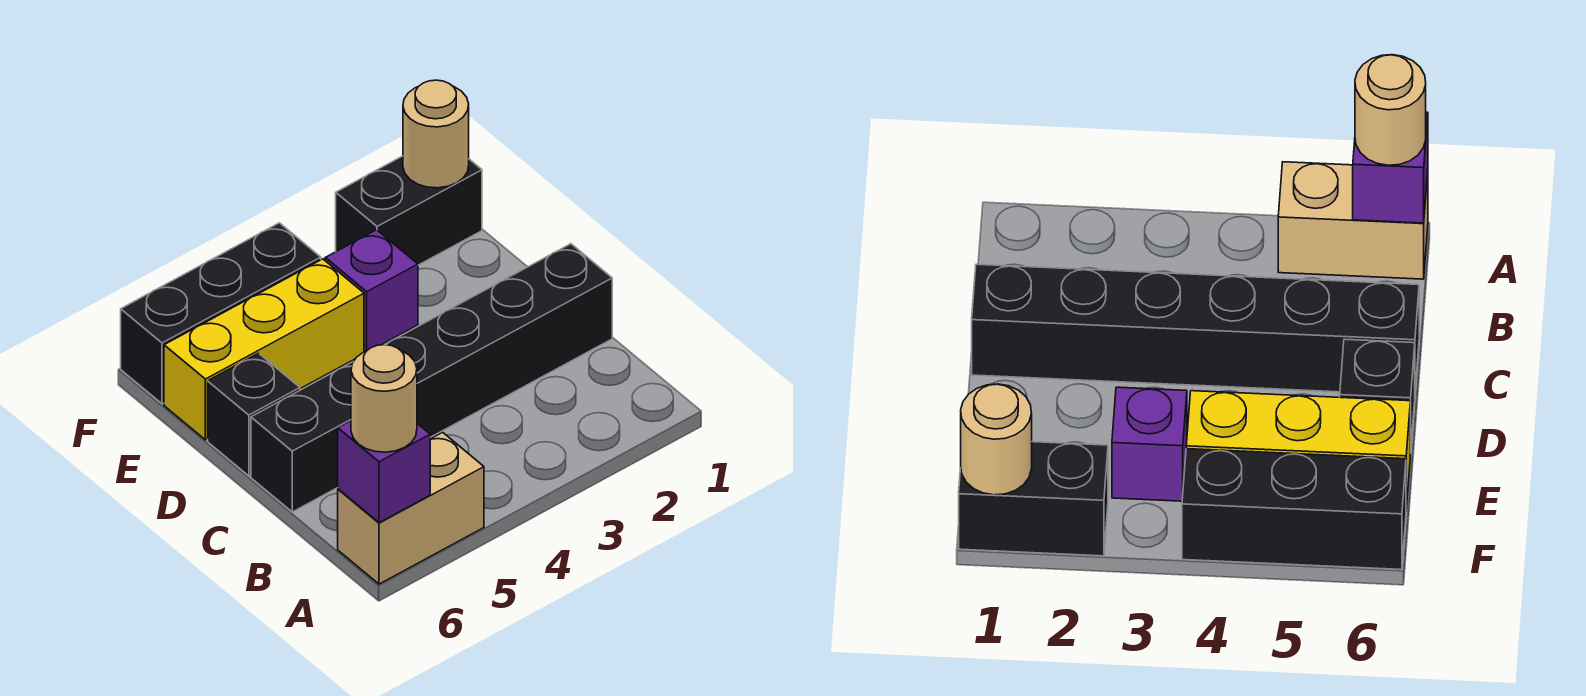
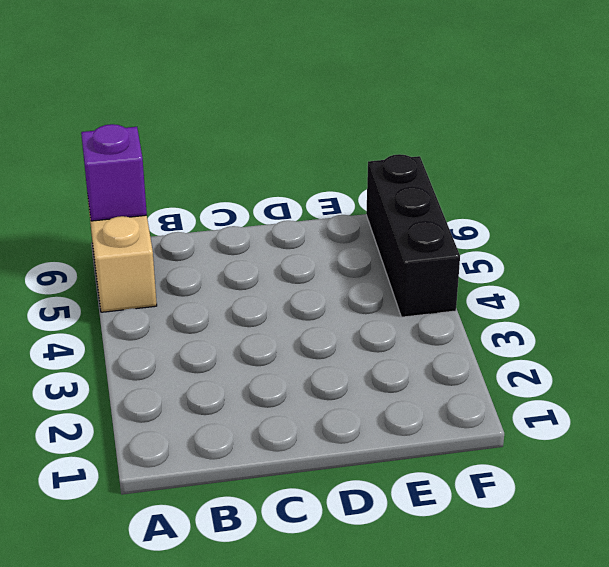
none -> black brick C1:C6 level 1
none -> black brick D6 level 1

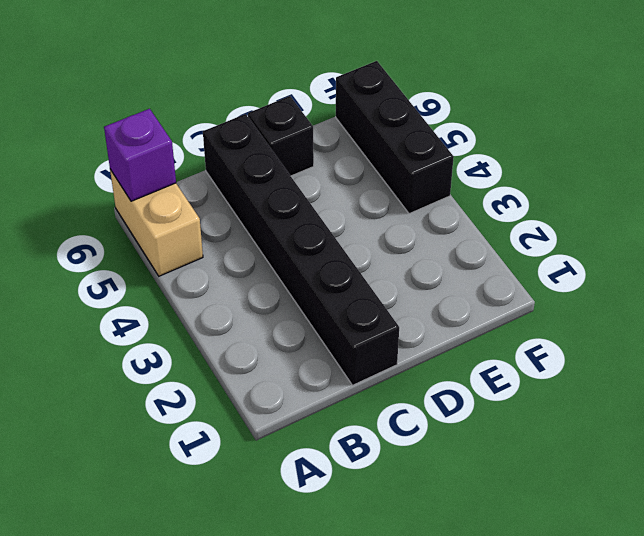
none -> purple brick E3 level 1
none -> yellow brick E4:E6 level 1

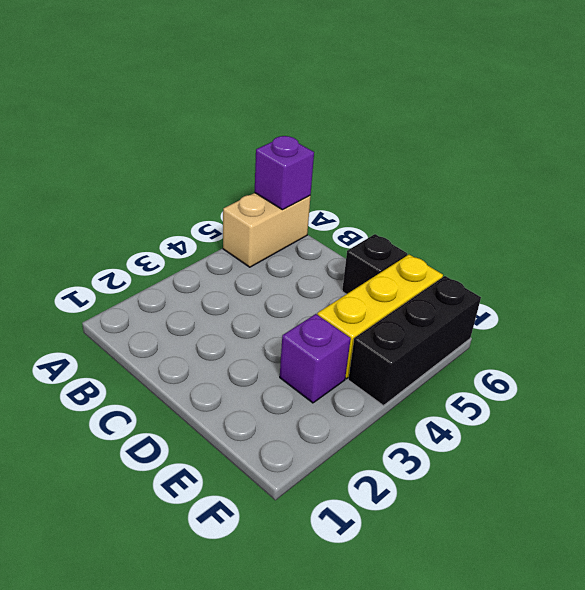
none -> black brick C1:C6 level 1
none -> black brick F1:F2 level 1

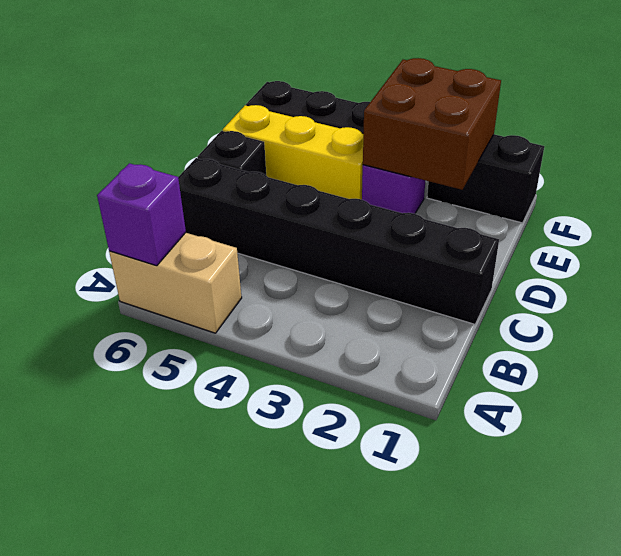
brown brick E2:F3 level 2 -> none
none -> tan round brick F1 level 2
none -> tan round brick A6 level 3

